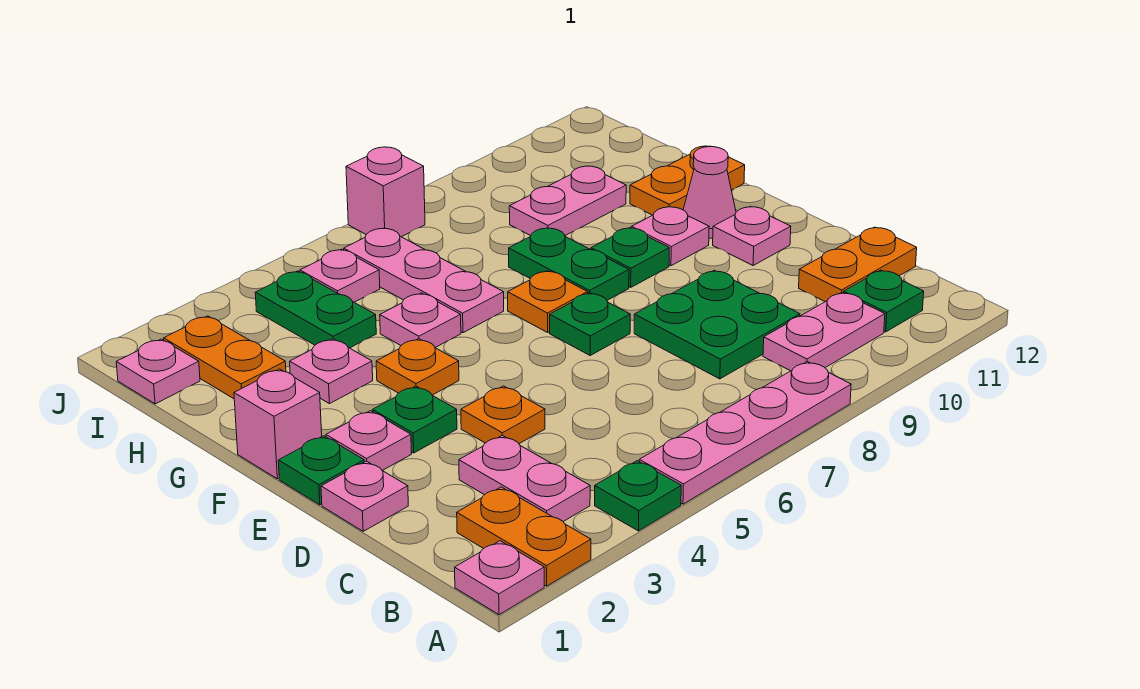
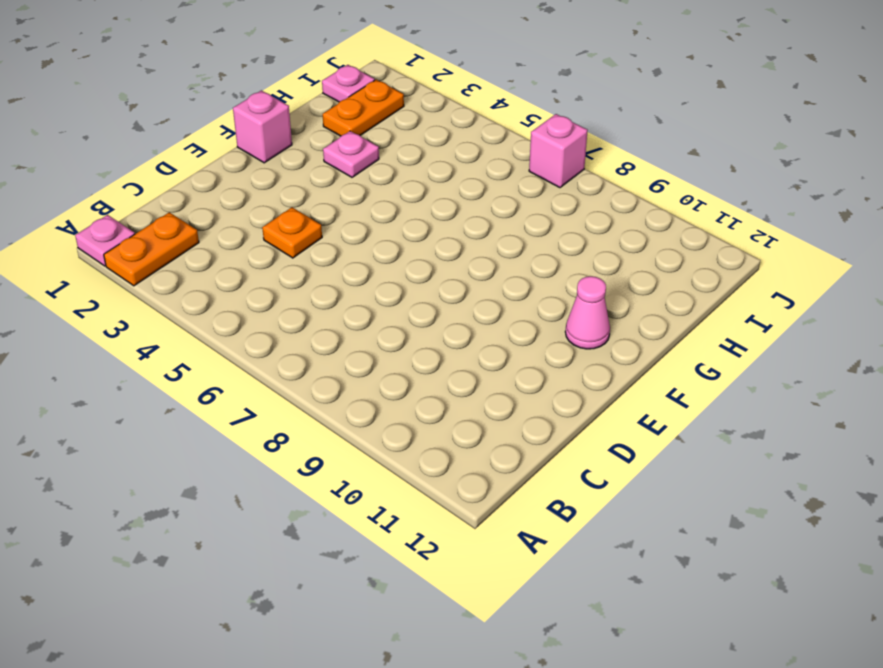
none -> green plate A4 level 1
none -> pink plate A5:A8 level 1
none -> pink plate B3:C3 level 1
none -> pink plate B9:B10 level 1

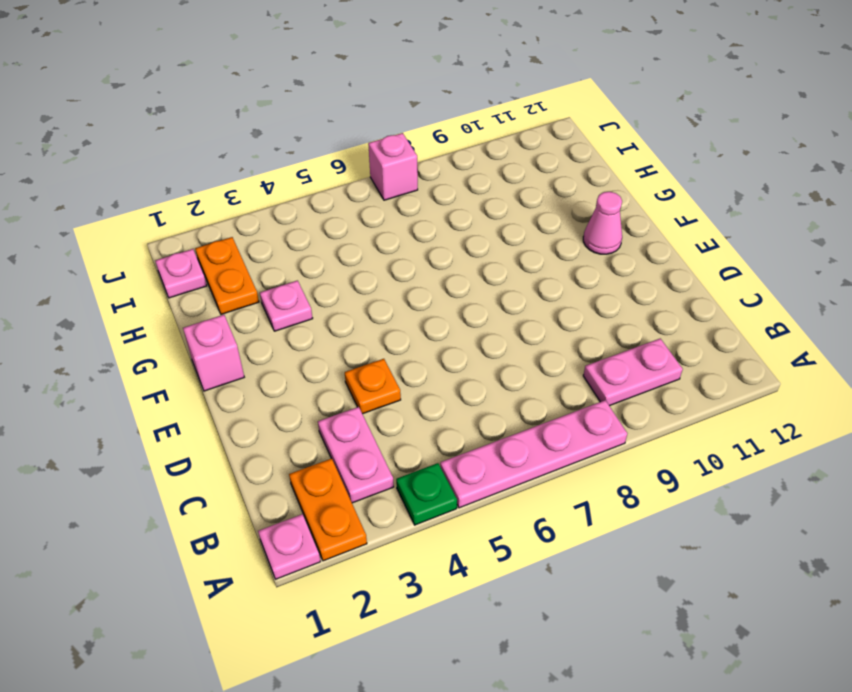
none -> green plate B11 level 1
none -> green plate C8:D9 level 1
none -> orange plate C11:C12 level 1
none -> pink plate D1 level 1

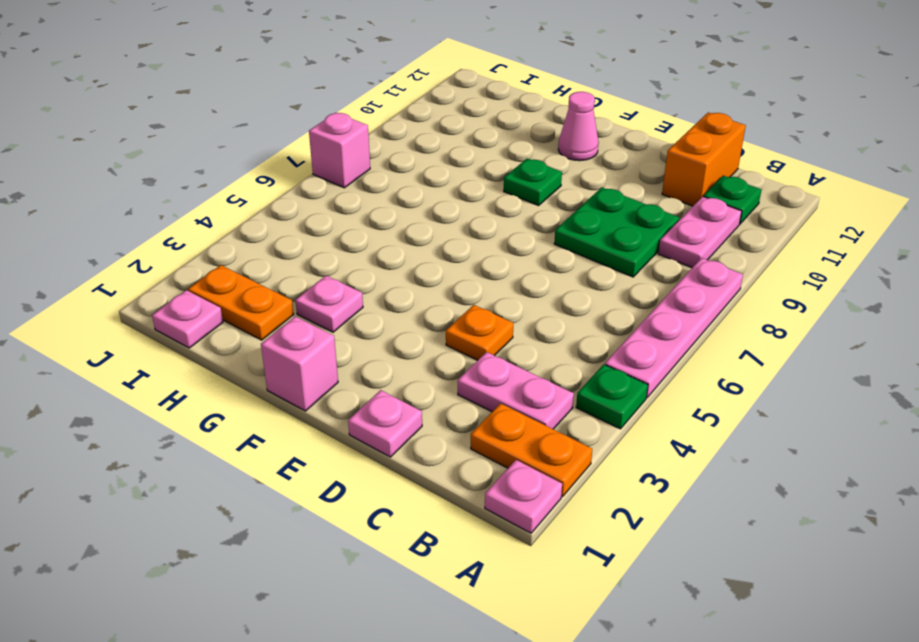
orange brick C11:C12 level 1 -> orange plate C11:C12 level 1
none -> green plate E1 level 1
none -> pink plate E2 level 1
none -> green plate E3 level 1
none -> green plate E7 level 1

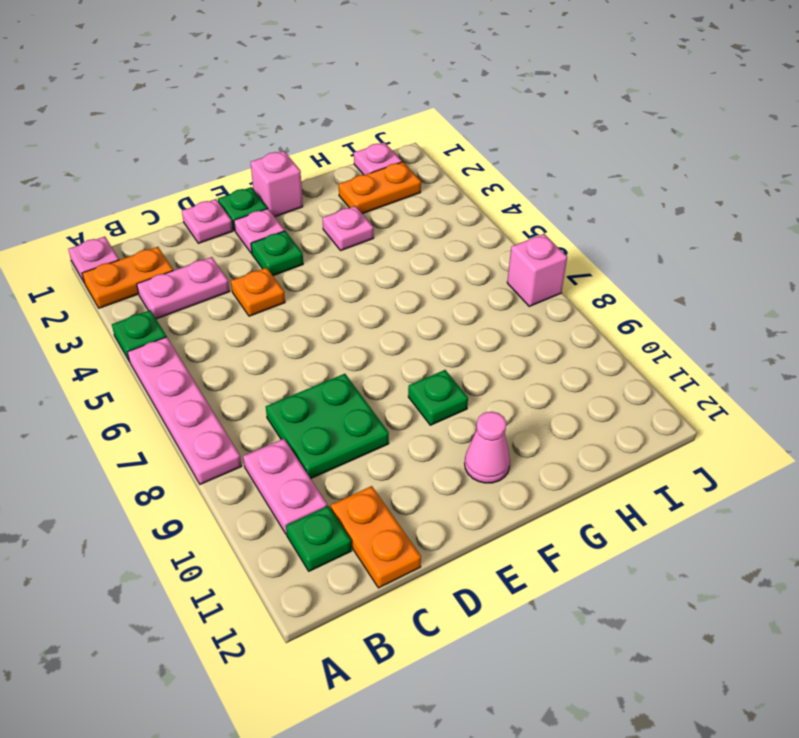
none -> green plate E7 level 1
none -> pink plate E11 level 1
none -> orange plate F4 level 1
none -> orange plate F7 level 1

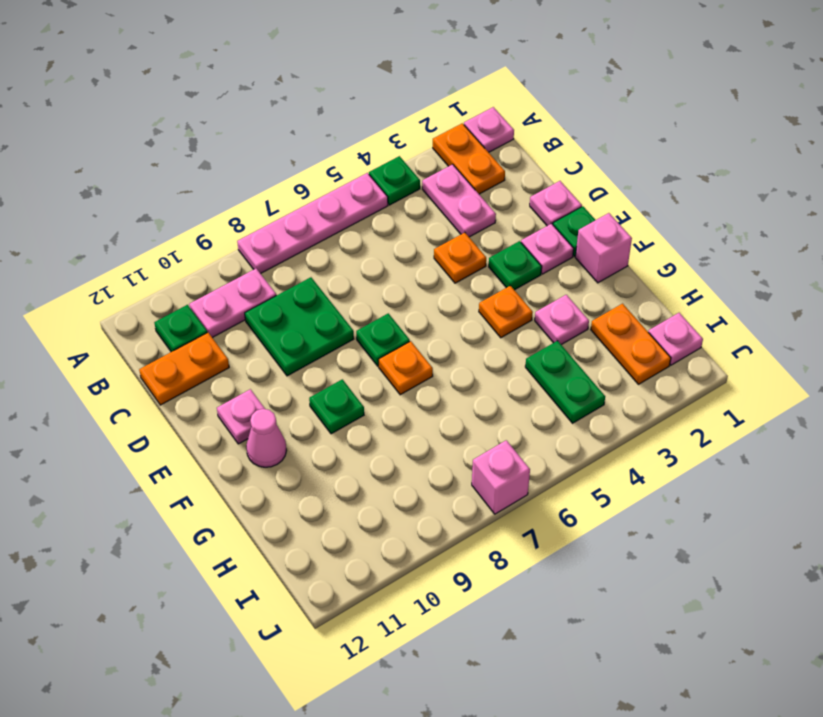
none -> green plate F8:G8 level 1
none -> pink plate F10 level 1
none -> pink plate G5 level 1
none -> pink plate G6:I6 level 1

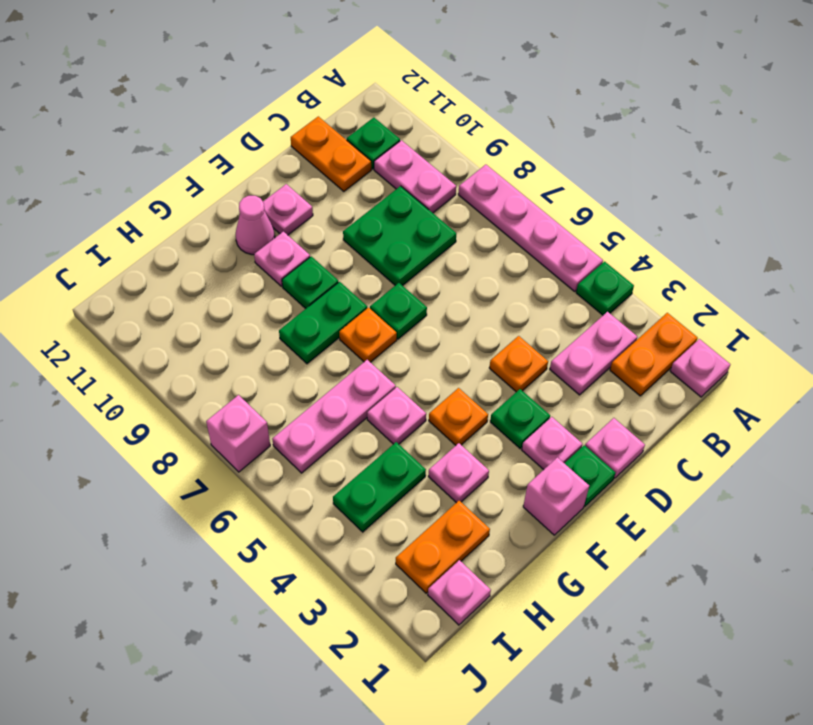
none -> orange plate G11:G12 level 1
none -> pink plate H9:H10 level 1
none -> pink plate I5 level 1

